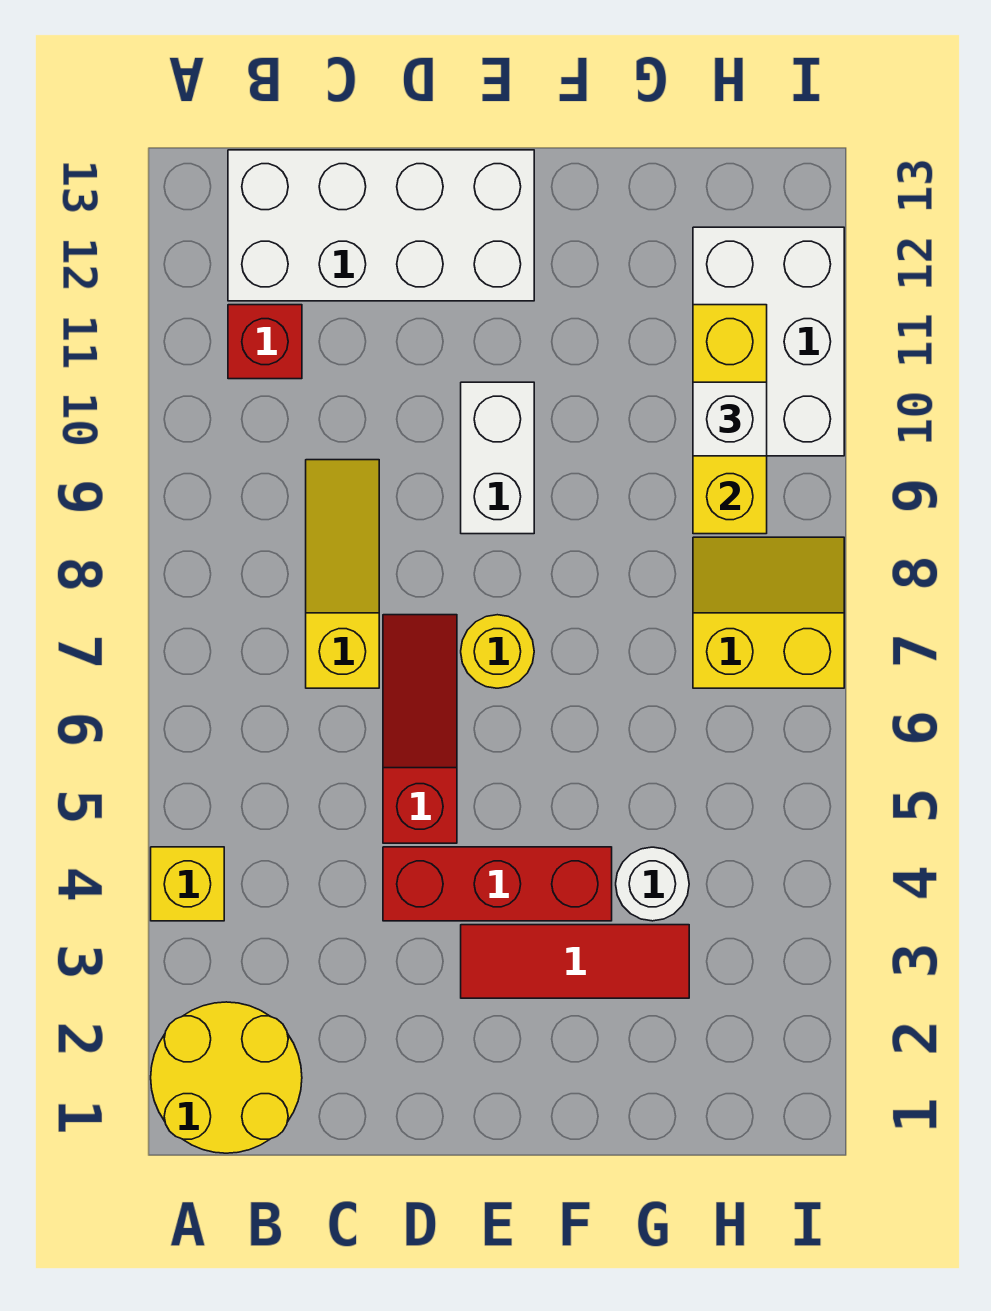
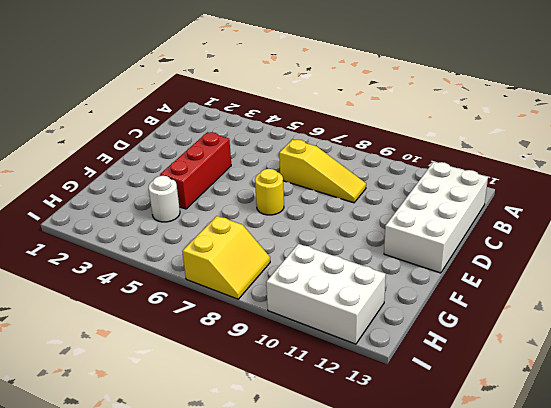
none -> yellow round brick A1:B2 level 1
none -> yellow brick A4 level 1
none -> red brick B11 level 1

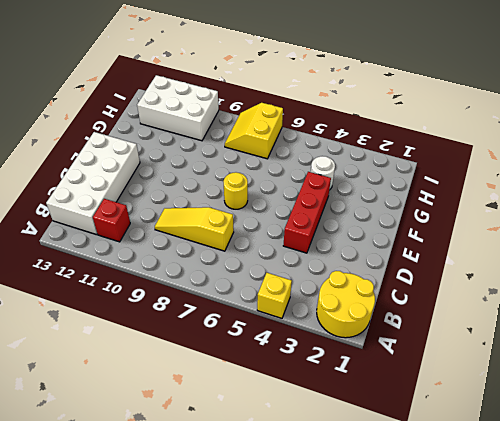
none -> red slope D5:D7 level 1 top 5
none -> red tile E3:G3 level 1
none -> white brick E9:E10 level 1

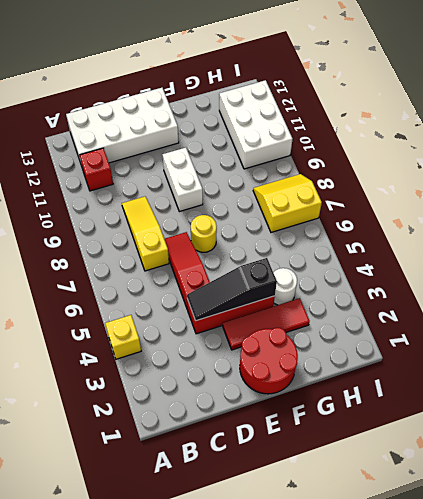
black slope D4:F4 level 2 top F -> none
red round brick E1:F2 level 1 -> none
none -> yellow round brick A1:B2 level 1
none -> yellow brick H9:H11 level 2
none -> white brick H10 level 3

